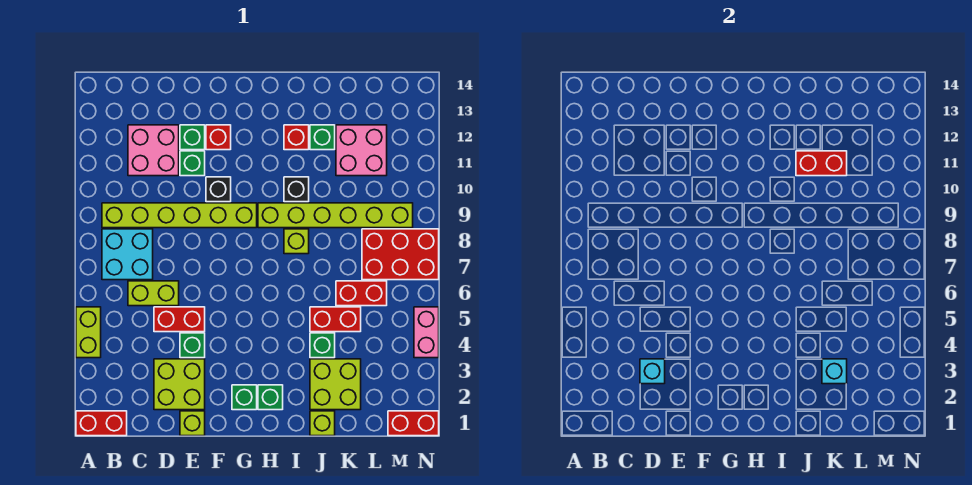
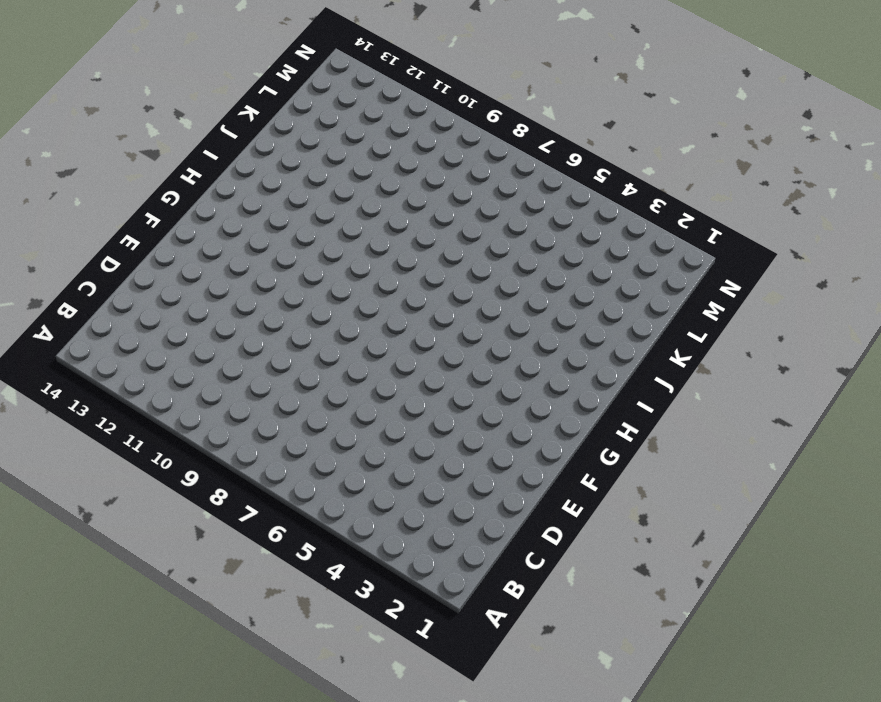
none -> red brick A1:B1 level 1
none -> lime brick A4:A5 level 1
none -> cyan brick B7:C8 level 1
none -> lime brick B9:G9 level 1

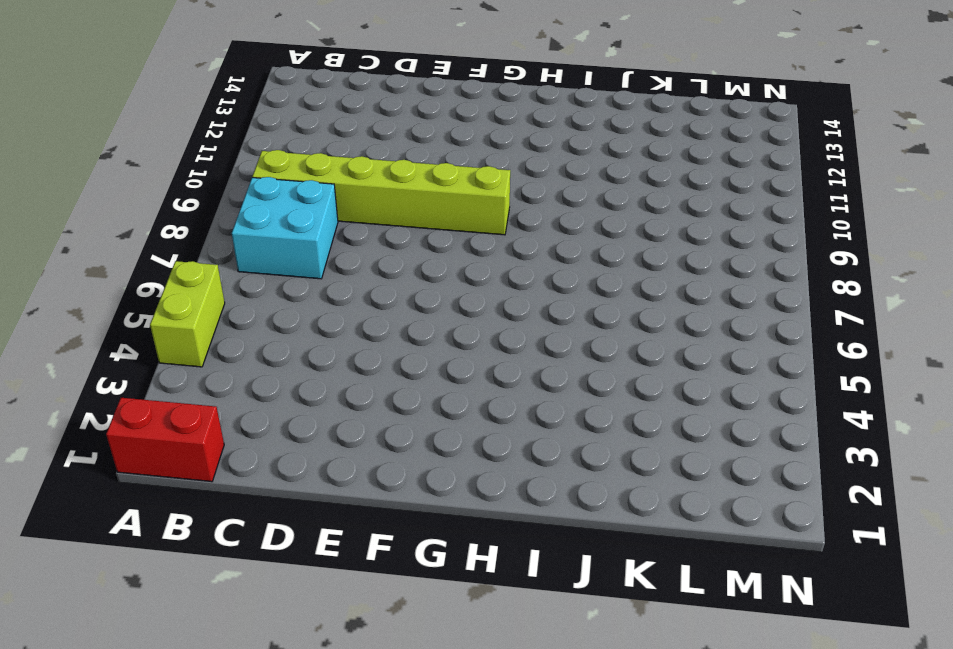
none -> lime brick C6:D6 level 1
none -> pink brick C11:D12 level 1
none -> lime brick D2:E3 level 1
none -> red brick D5:E5 level 1

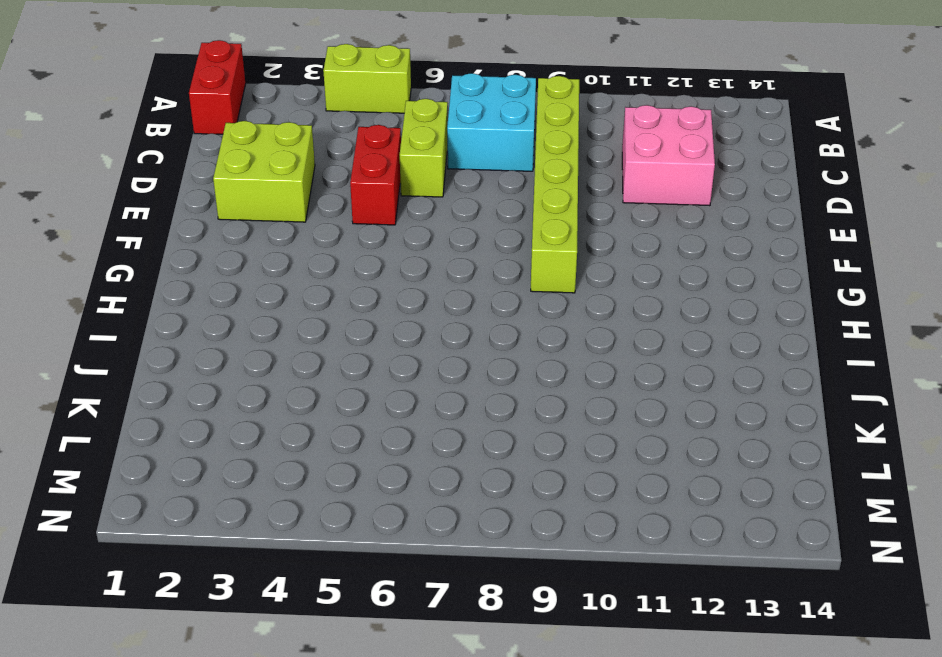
none -> lime brick E1 level 1
none -> green brick E4 level 1
none -> green brick E11 level 1
none -> green brick E12 level 1

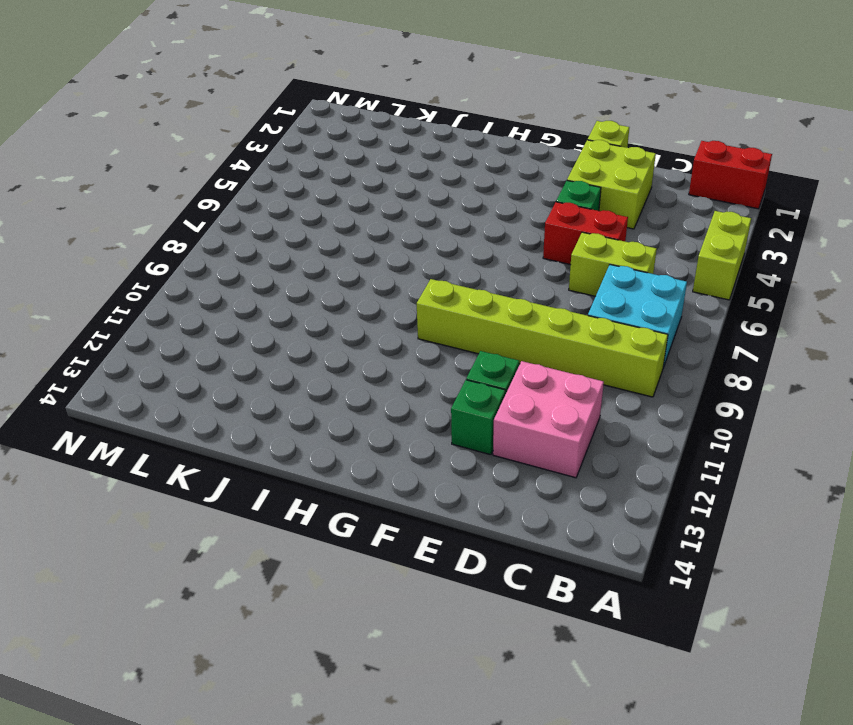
none -> black brick F10 level 1
none -> red brick F12 level 1
none -> green brick G2 level 1
none -> green brick H2 level 1

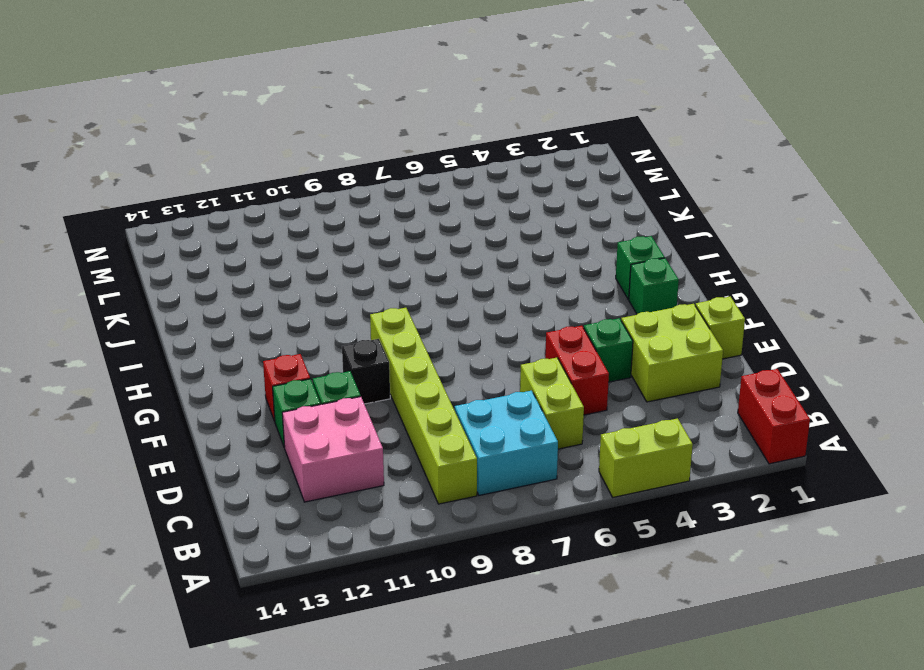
none -> lime brick H9:M9 level 1
none -> lime brick I8 level 1
none -> black brick I10 level 1
none -> red brick I12 level 1

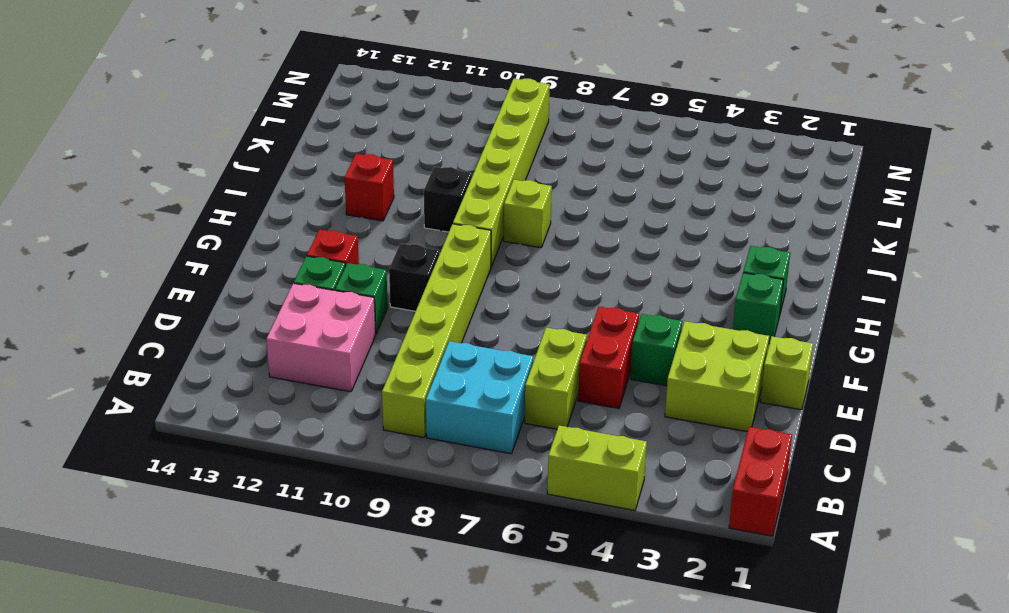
none -> lime brick J1 level 1
none -> lime brick J2:K3 level 1
none -> green brick J4 level 1
none -> red brick J5:K5 level 1

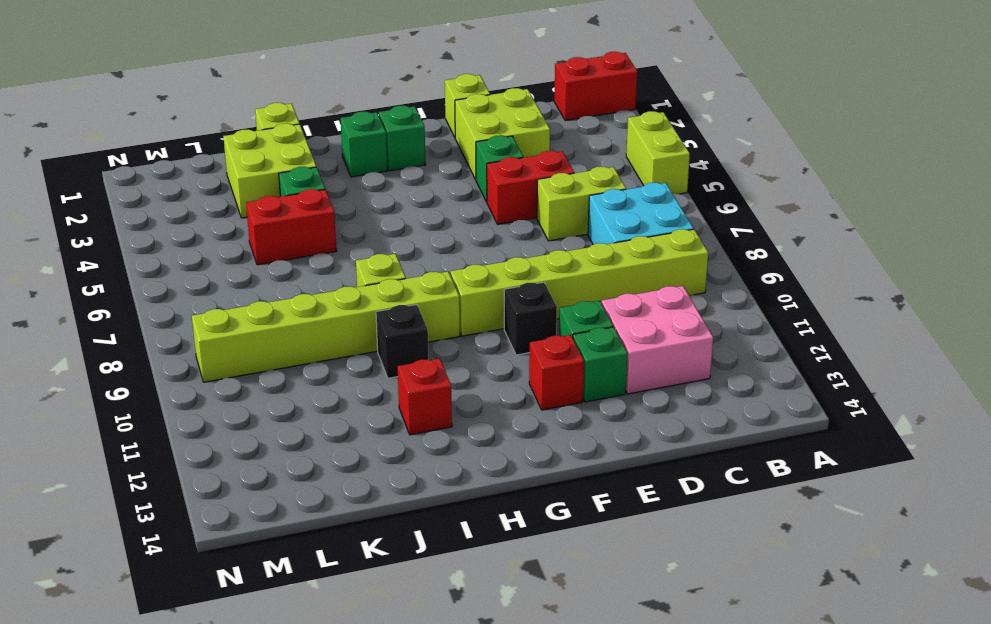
none -> green brick J12 level 1
none -> red brick K6:L6 level 1
none -> pink brick K11:L12 level 1
none -> red brick L7:N8 level 1

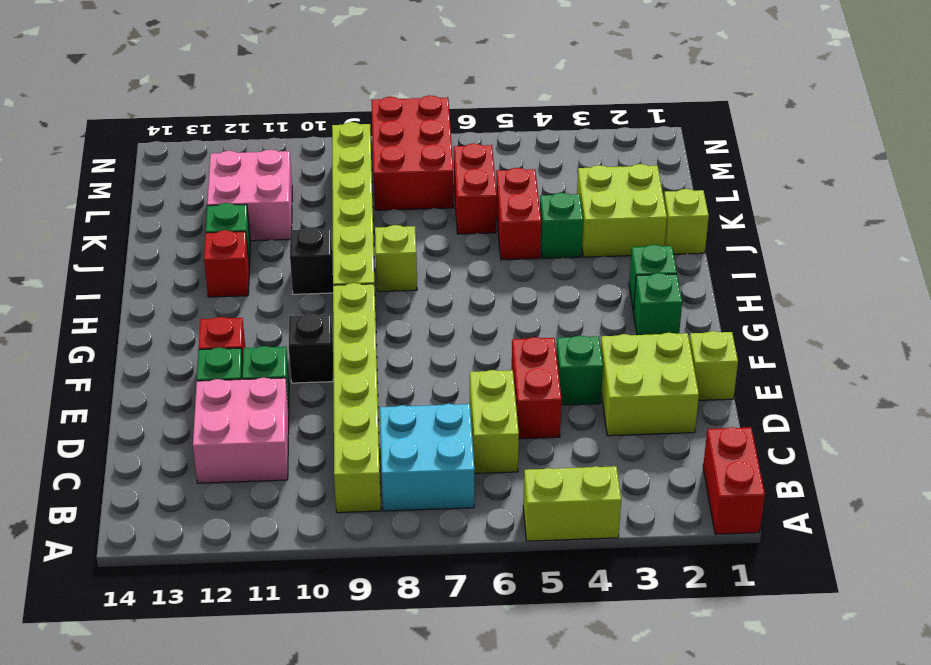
none -> red brick M1:N1 level 1
none -> pink brick N4:N5 level 1
none -> cyan brick D3 level 2
none -> red brick J11:K11 level 2

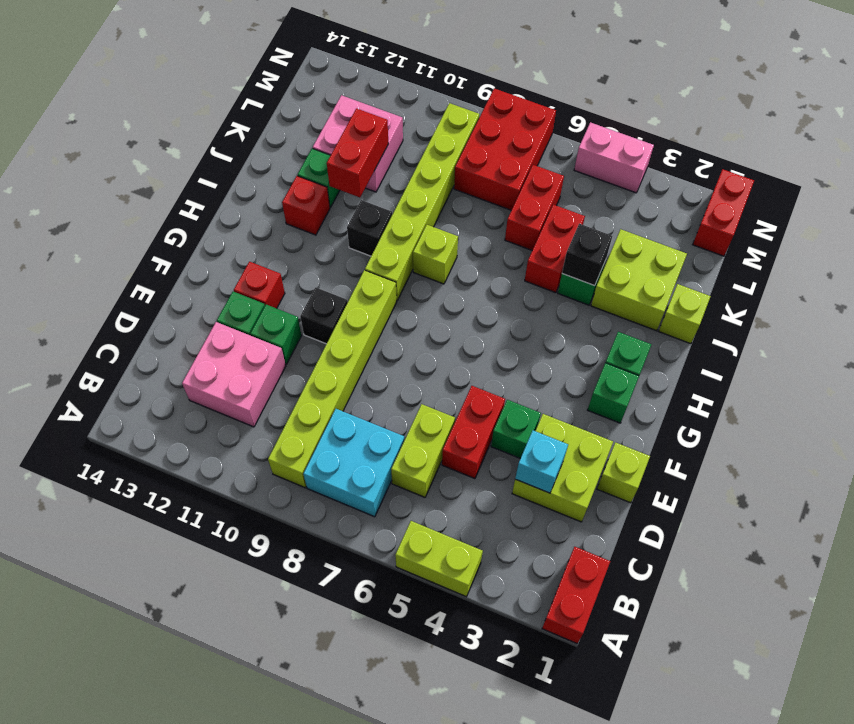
black brick J4 level 2 -> none
none -> cyan brick K3 level 2

